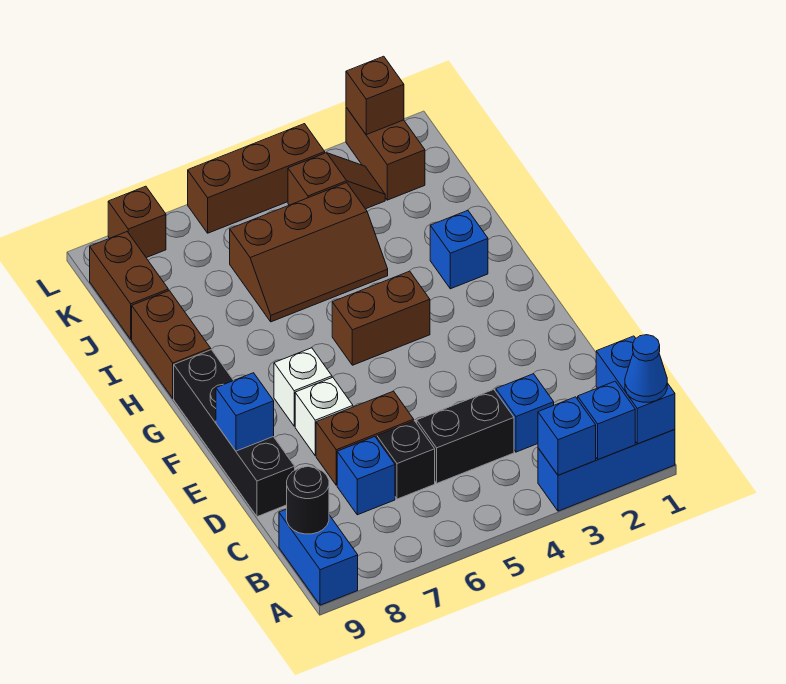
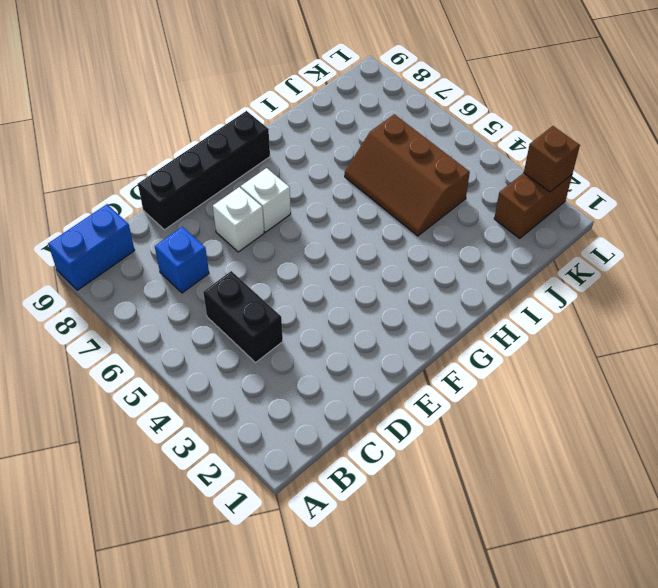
none -> blue brick A1:A3 level 1
none -> blue brick C3 level 1
none -> black brick C6 level 1

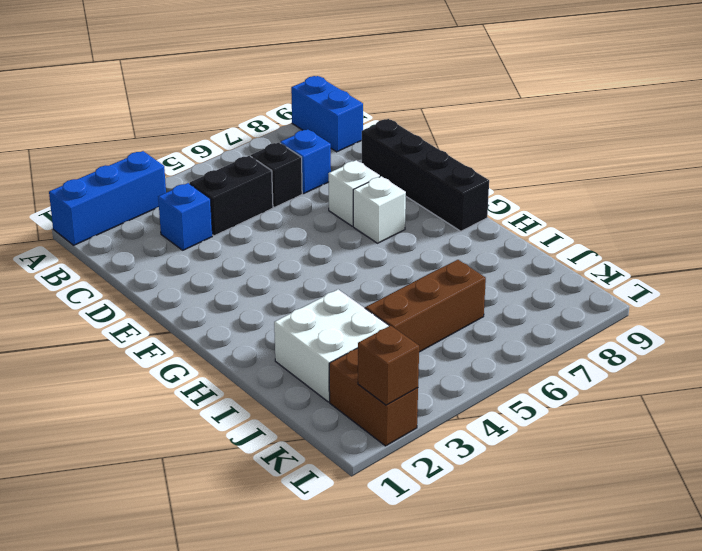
white brick I2:J3 level 1 -> none
none -> brown brick D6:D7 level 1
none -> brown brick G4:G5 level 1
none -> blue brick H2 level 1

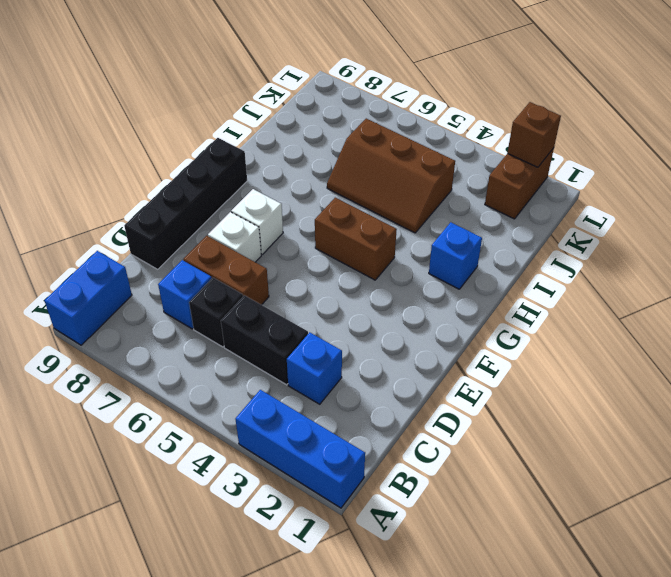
none -> brown brick H9:I9 level 1
none -> brown brick J9:K9 level 1
none -> brown slope K3:K4 level 1 top 4

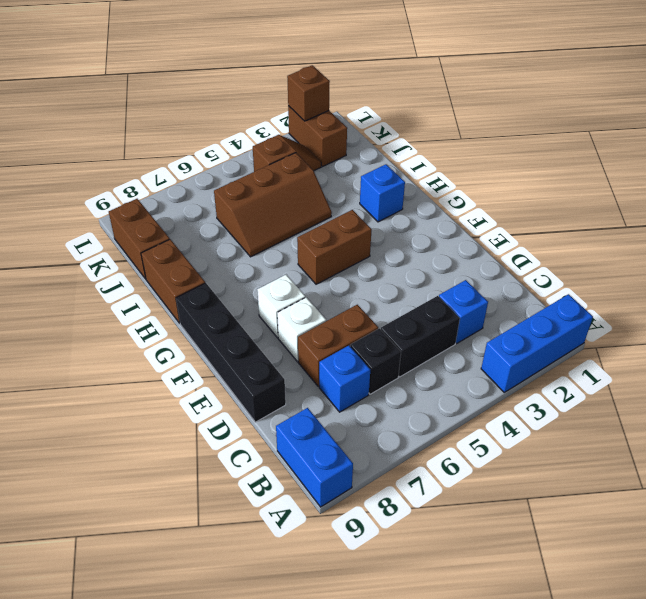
none -> brown brick L4:L6 level 1
none -> brown brick L8 level 1
none -> blue brick A1:B1 level 2

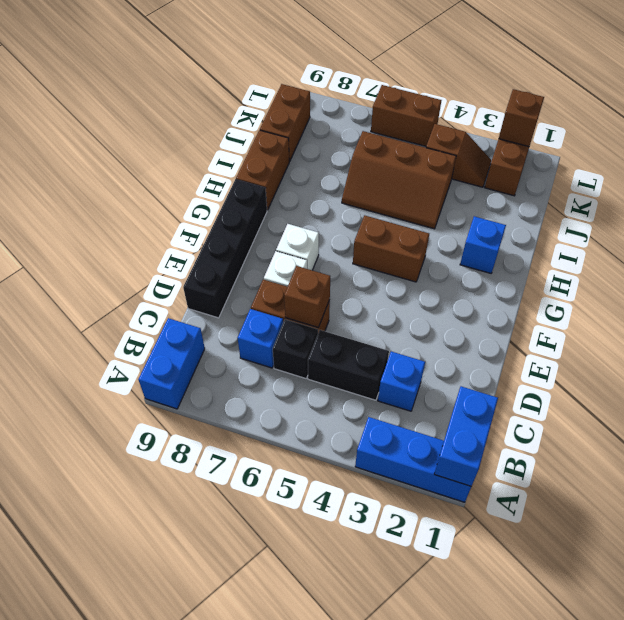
brown brick D6 level 2 -> brown brick L8 level 1
brown brick L5:L6 level 1 -> brown brick L4:L6 level 1
none -> blue brick A2 level 2
none -> blue brick A3 level 2
none -> black round brick B9 level 2

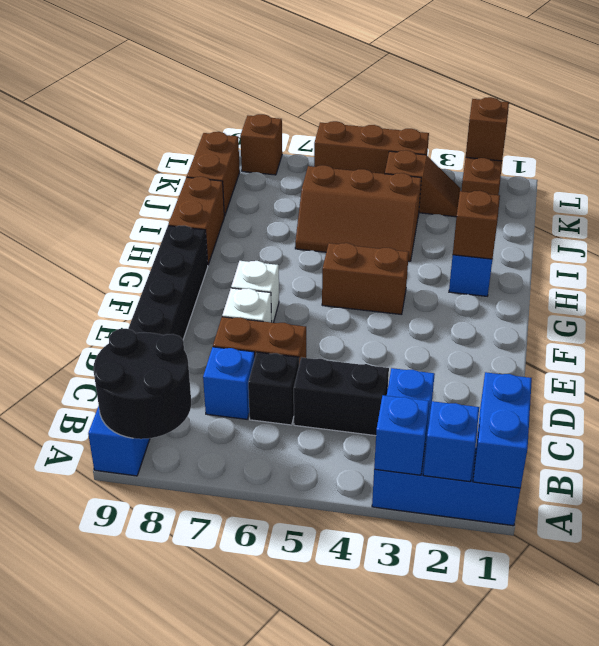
black round brick A8:B9 level 2 -> black round brick B9 level 2
brown brick H2 level 2 -> none
none -> blue brick E9 level 2
none -> blue cone A1 level 3

